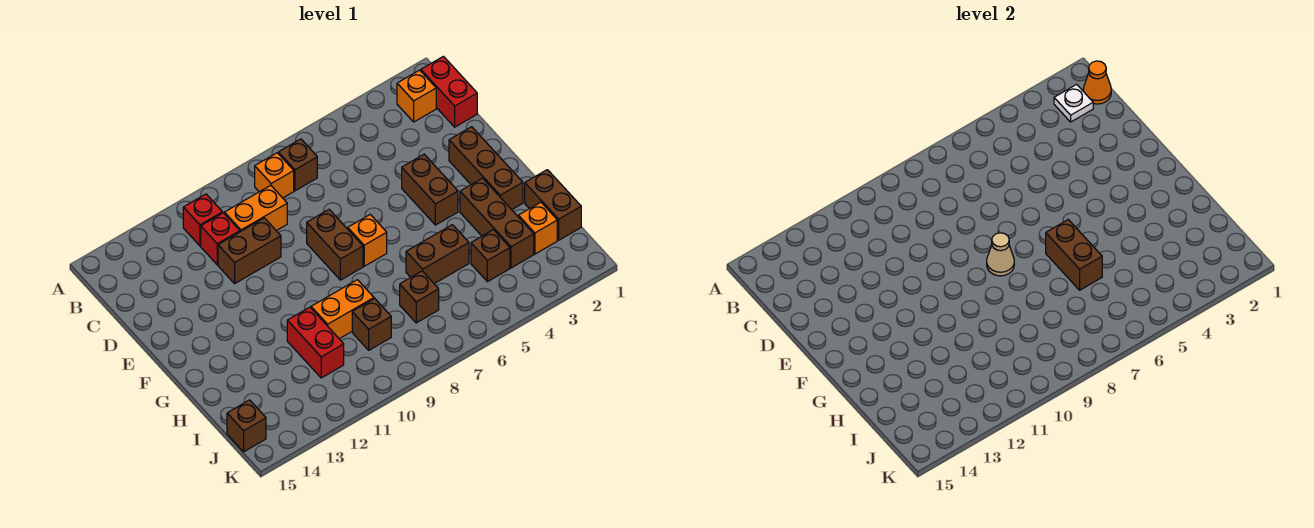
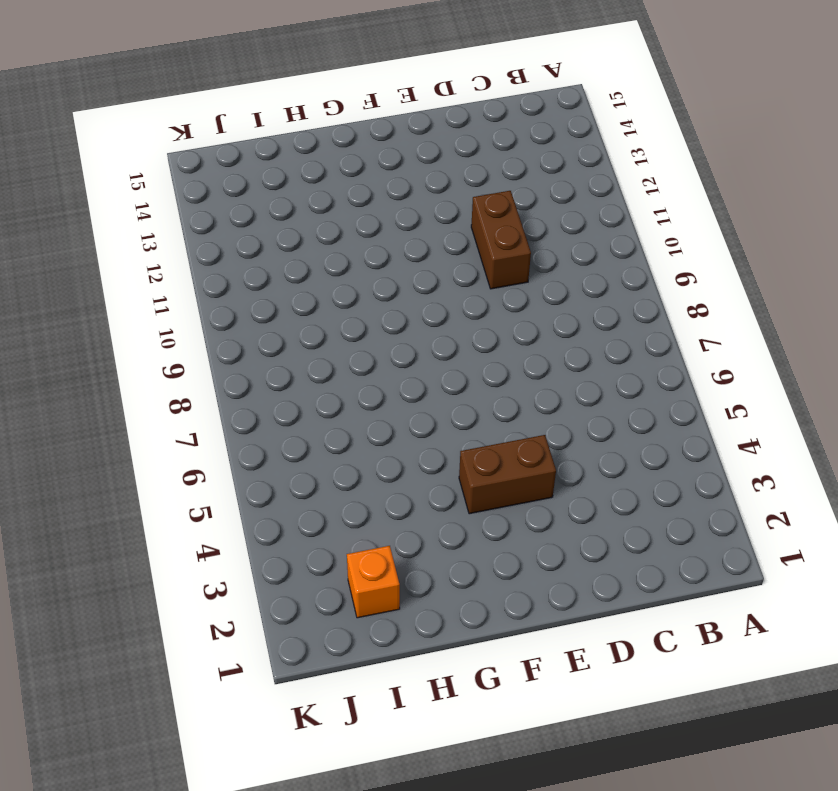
none -> red brick B1:C1 level 1
none -> orange brick B2 level 1
none -> brown brick B7 level 1

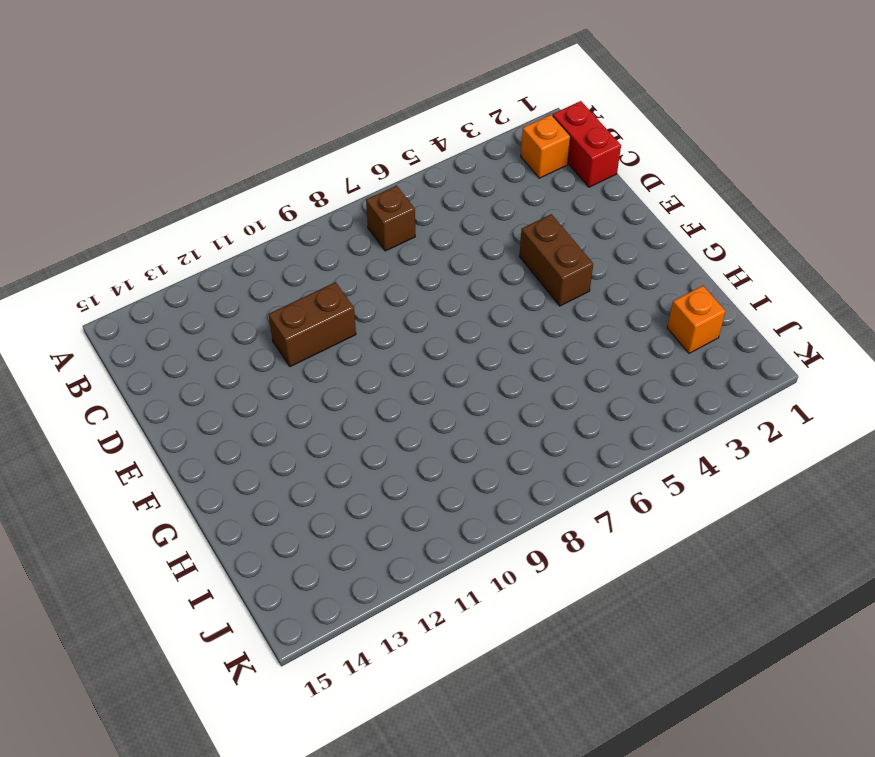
none -> orange brick B8 level 1
none -> red brick B11 level 1
none -> orange brick C9:C10 level 1

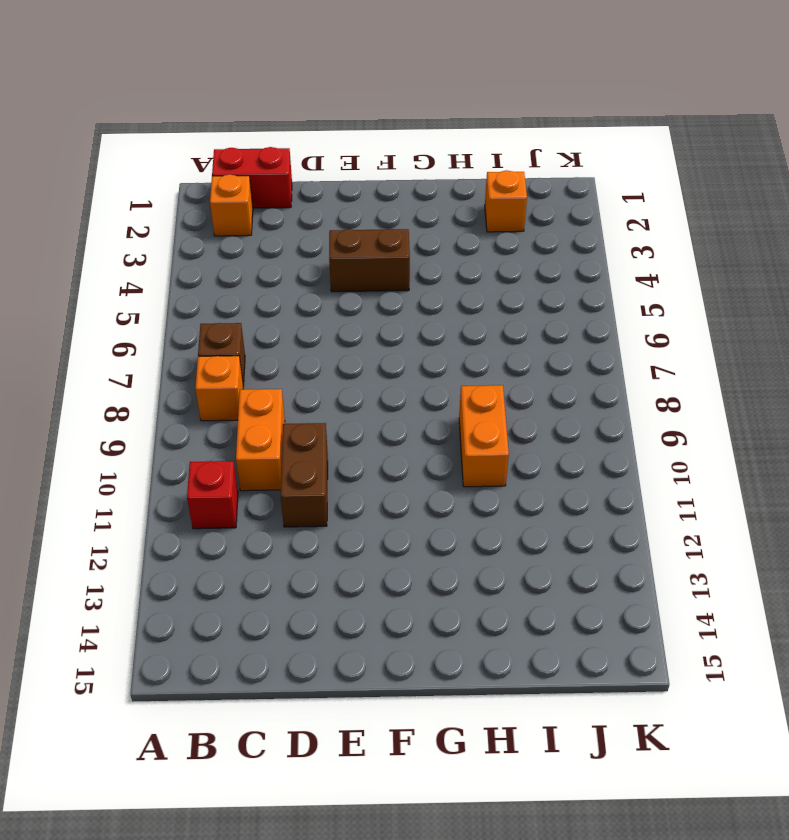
none -> red brick C11 level 1
none -> brown brick E2:G2 level 1
none -> brown brick E8:F8 level 1

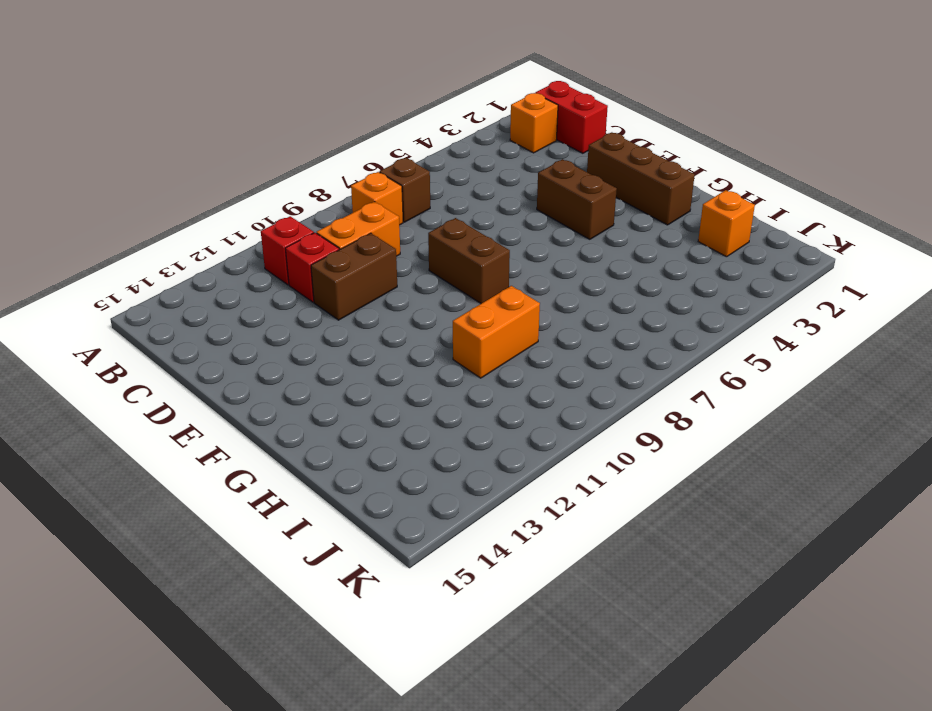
none -> orange brick F7 level 1
none -> brown brick G3:I3 level 1
none -> brown brick H1:I1 level 1

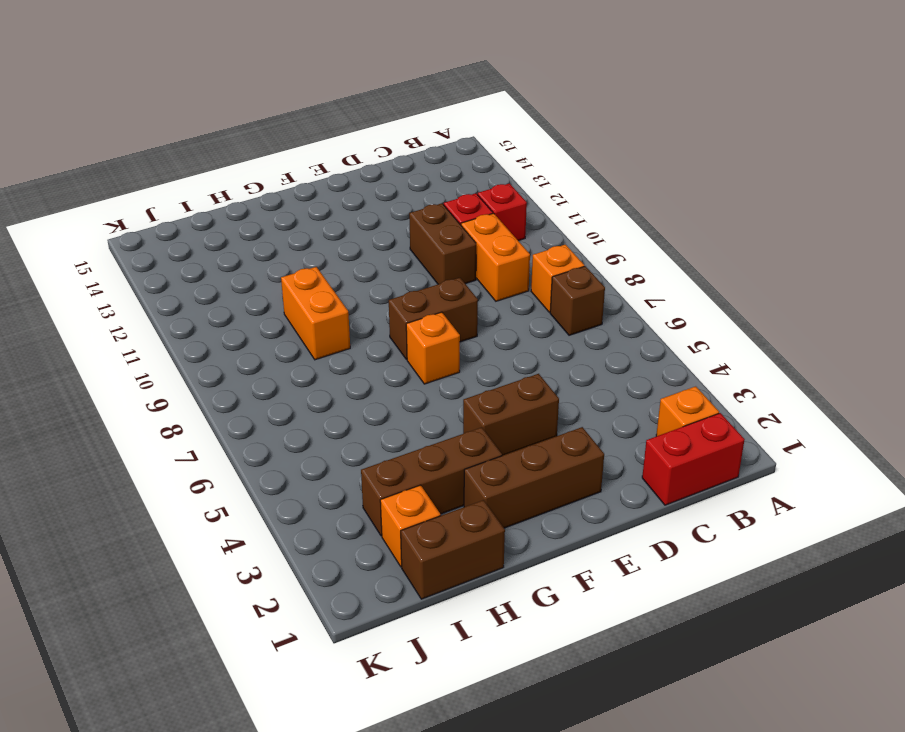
none -> brown brick H5:H6 level 1
none -> red brick H11:I11 level 1
none -> brown brick I4 level 1

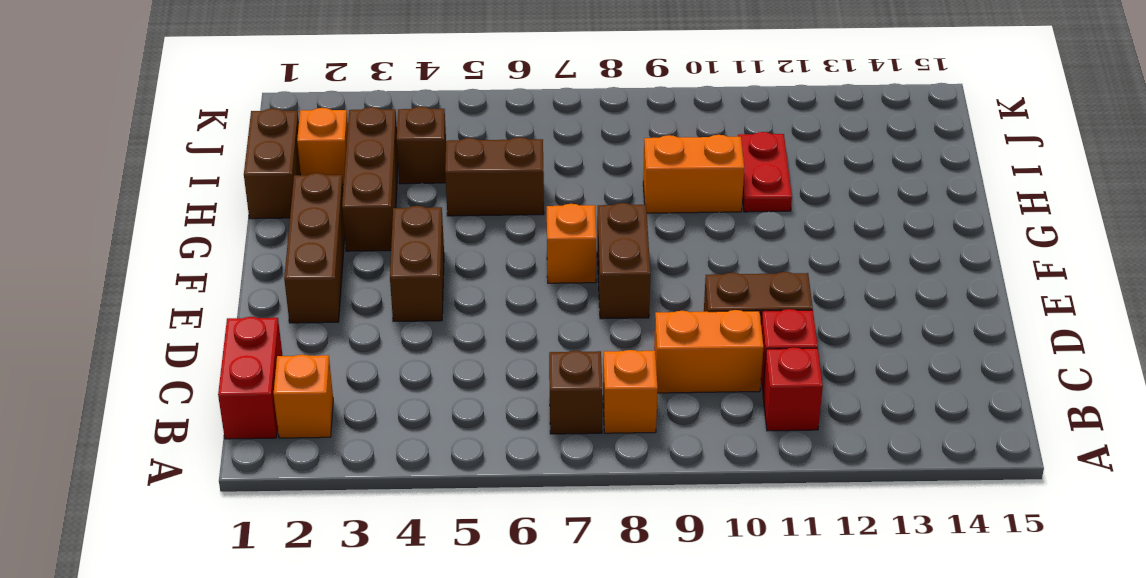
red plate H11:I11 level 1 -> red brick H11:I11 level 1
none -> brown brick I7 level 1
none -> brown brick I9 level 1
none -> brown brick J15 level 1

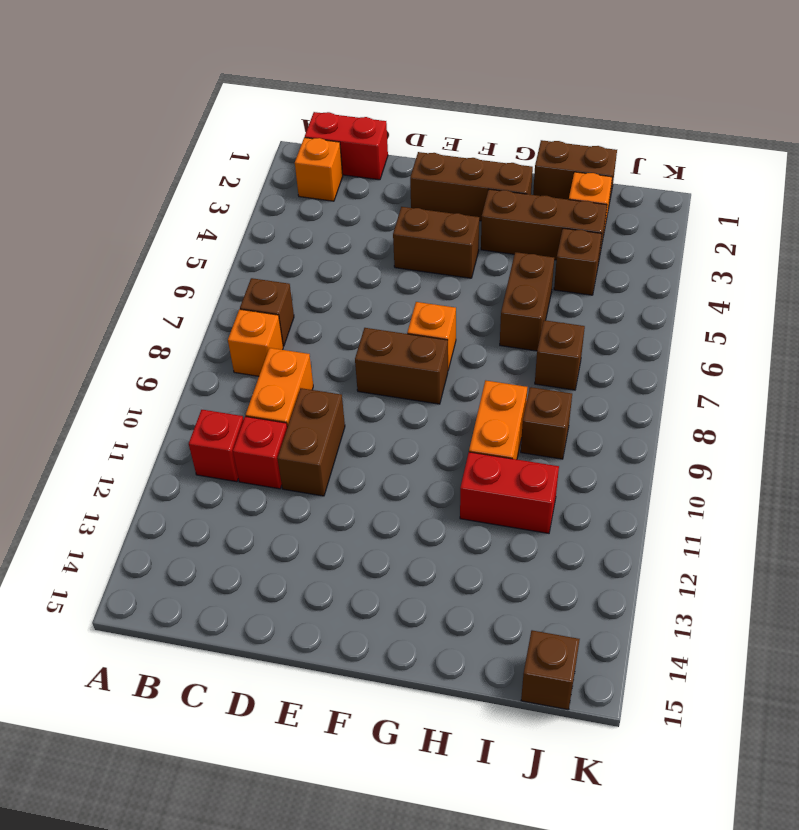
none -> orange cone B1 level 2
none -> white plate B2 level 2
none -> tan cone F8 level 2

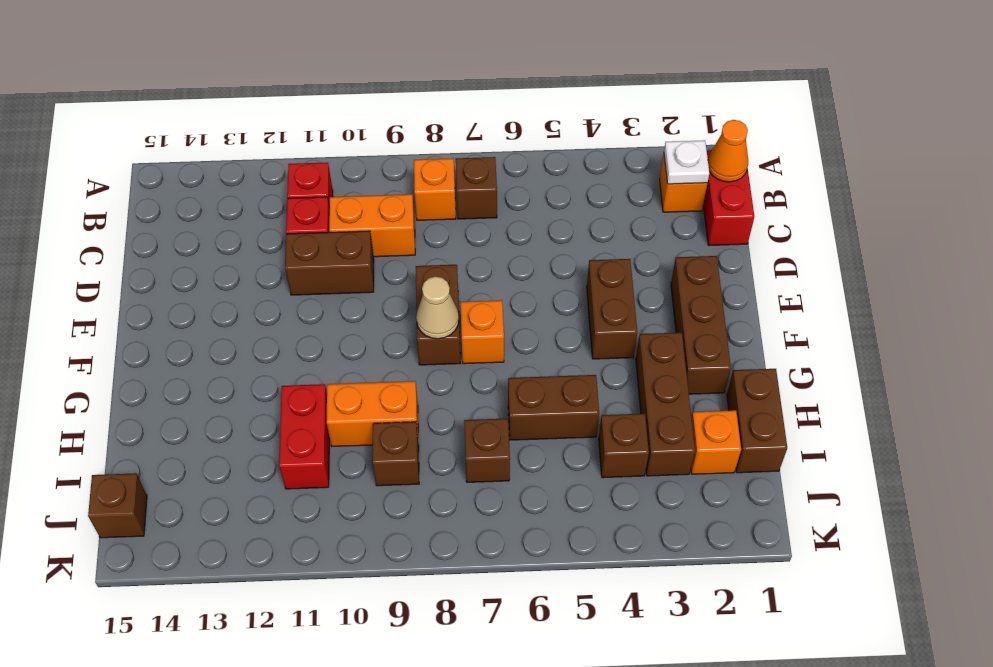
none -> brown brick G6:H6 level 2

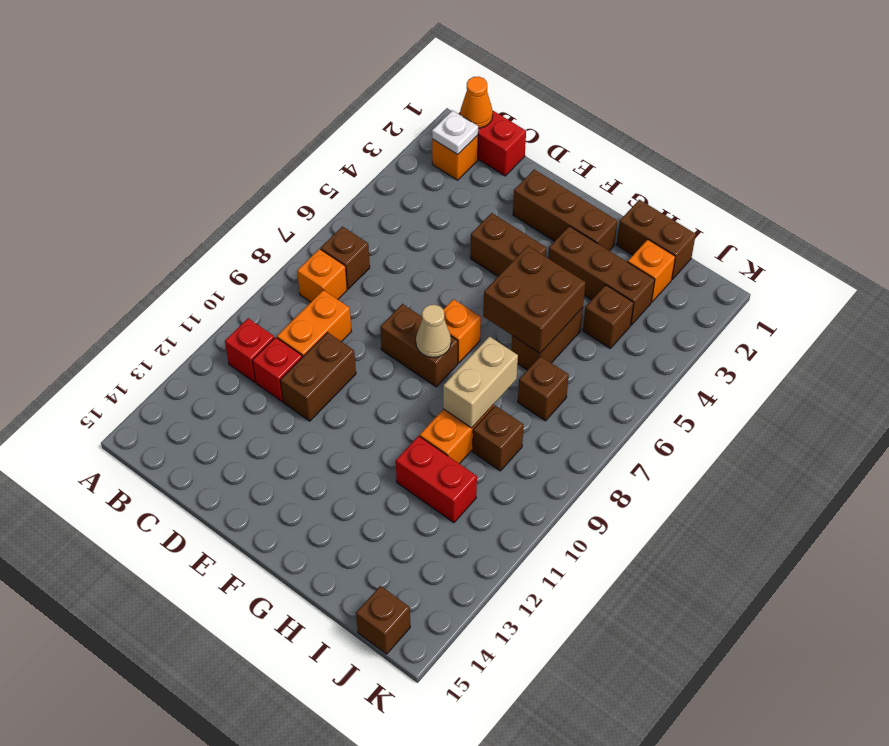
brown brick G5:H6 level 2 -> brown brick G6:H6 level 2
tan brick H8:H9 level 2 -> none

